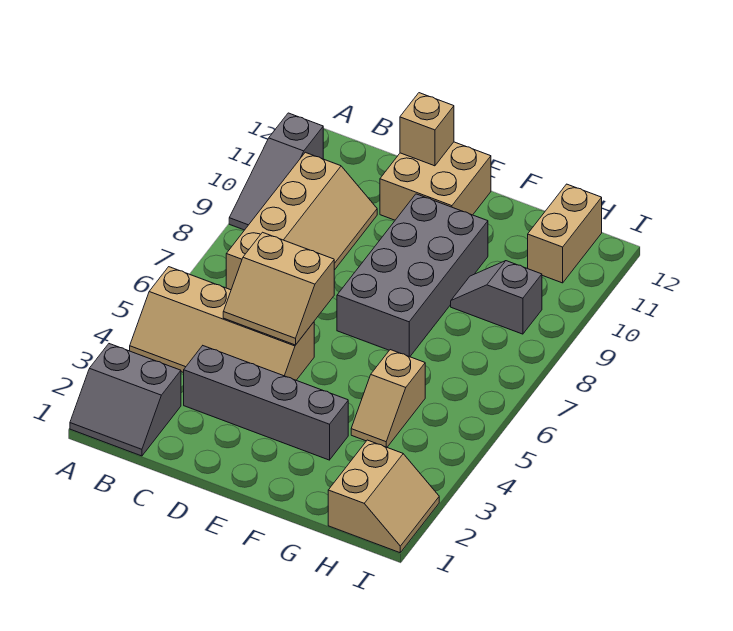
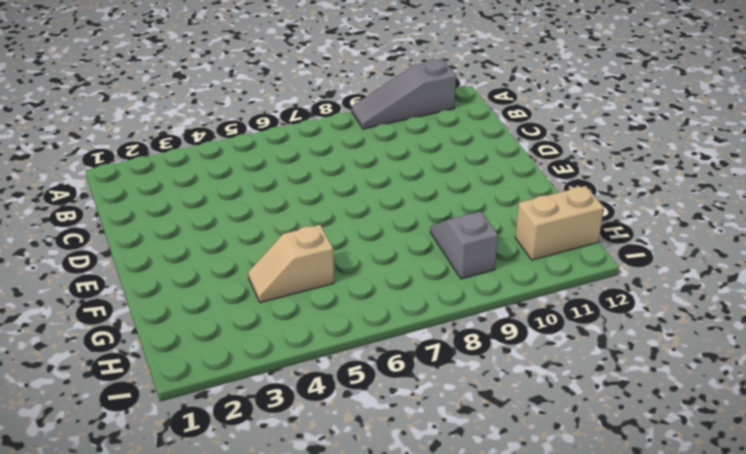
none -> grey slope A1:B2 level 1 top 2
none -> tan slope A4:D5 level 1 top 5
none -> tan slope B7:C10 level 1 top B

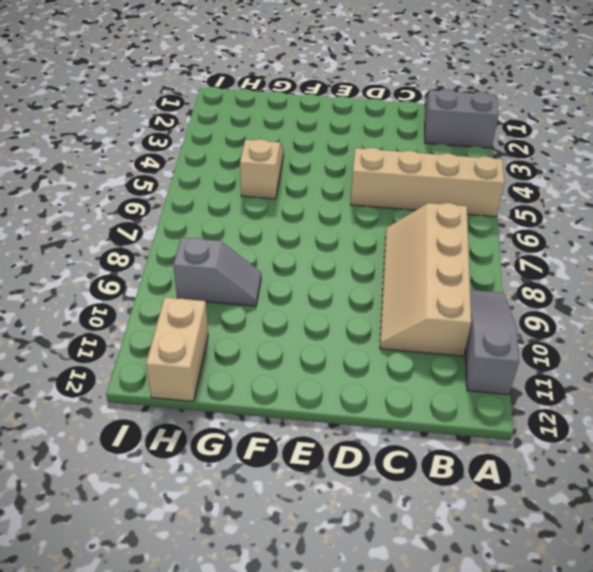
none -> grey brick C3:F3 level 1
none -> tan brick D11:E12 level 1
none -> grey brick E7:F10 level 1

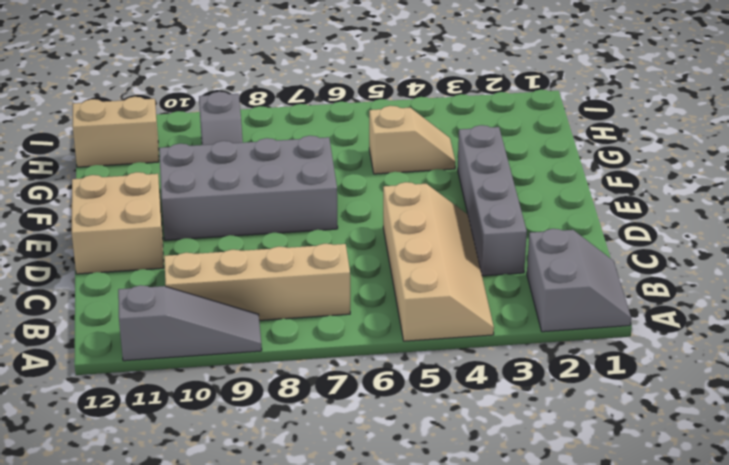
none -> tan slope H1:I2 level 1 top H
none -> tan slope C5:D6 level 2 top 6
none -> tan brick D12 level 2

